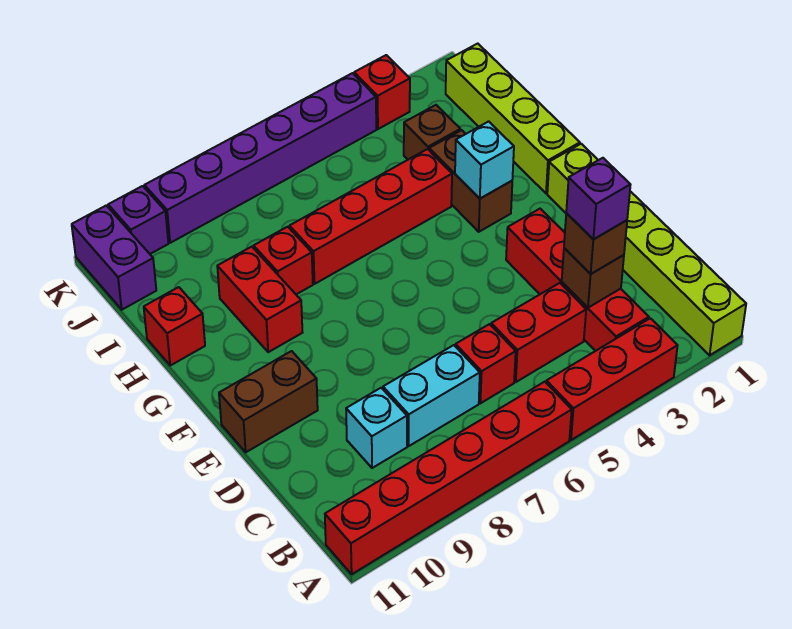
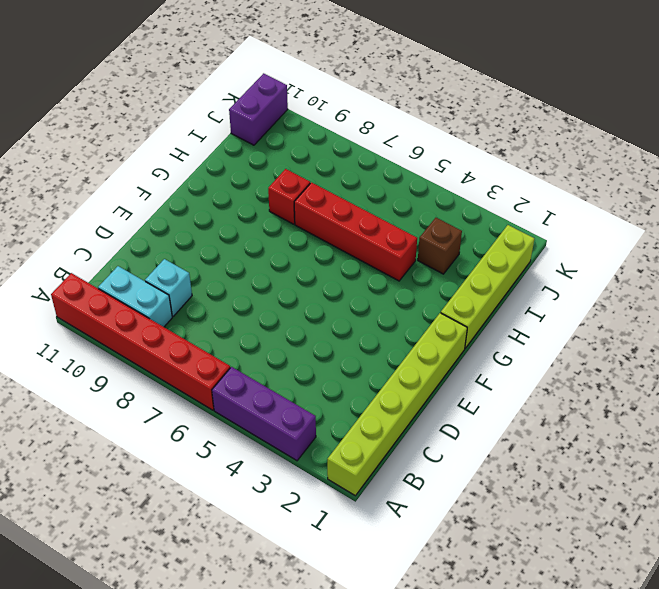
purple brick A3:A5 level 1 -> red brick A3:A5 level 1
cyan brick B9:B10 level 1 -> cyan brick C7:C8 level 1
none -> red brick B3:E3 level 1
none -> red brick C4:C5 level 1
none -> red brick C6 level 1

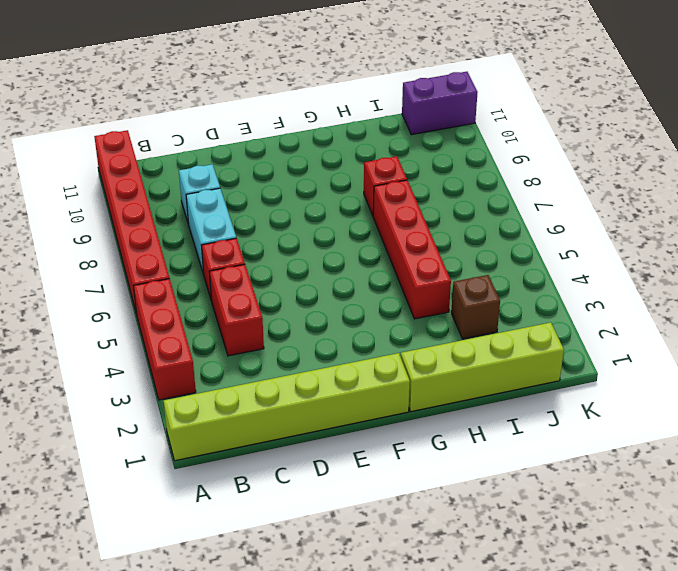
none -> red brick B3:E3 level 1
none -> brown brick E10:E11 level 1
none -> brown brick G3:H3 level 1

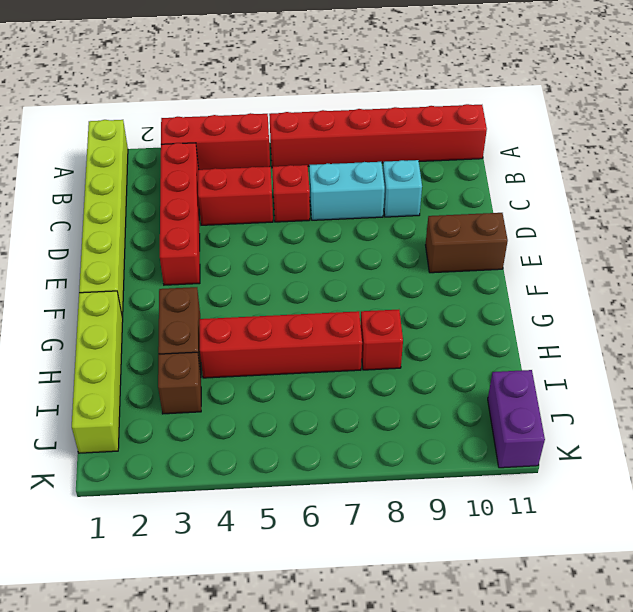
none -> red brick G9:H9 level 1
none -> red brick H11 level 1
none -> red brick K3 level 1

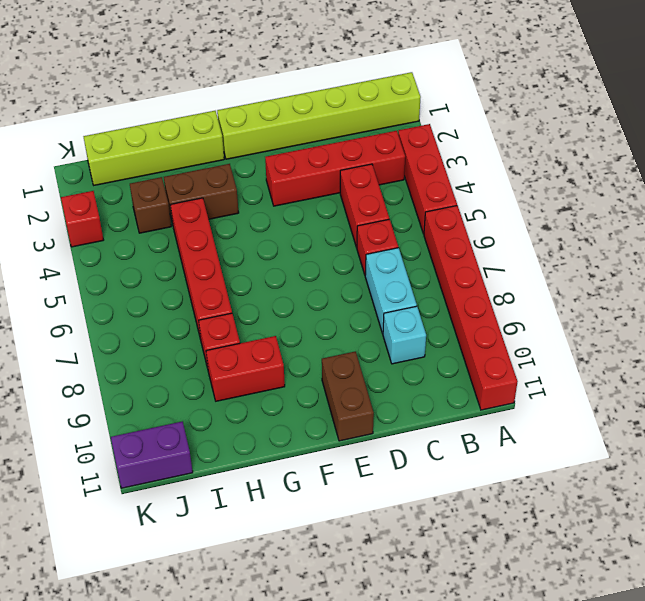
none -> red brick H11 level 1
none -> purple brick K4:K9 level 1
none -> purple brick K10 level 1

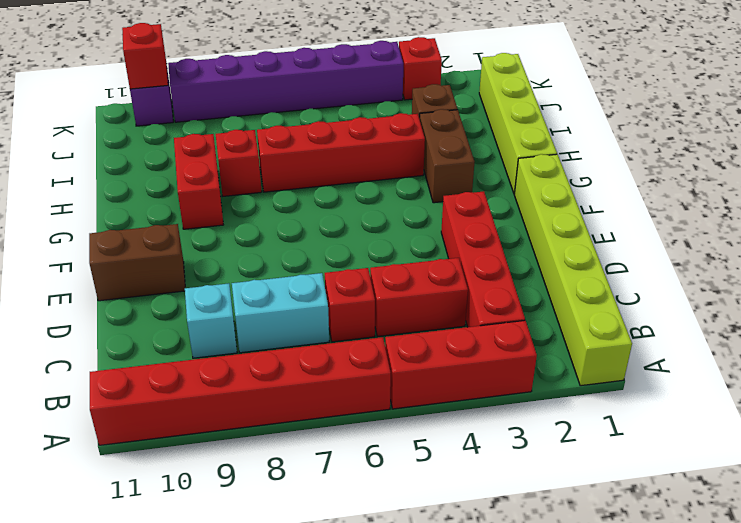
red brick K10 level 2 -> red brick H11 level 1
none -> purple brick J11:K11 level 1
none -> brown brick C3 level 2
none -> cyan brick G3 level 2

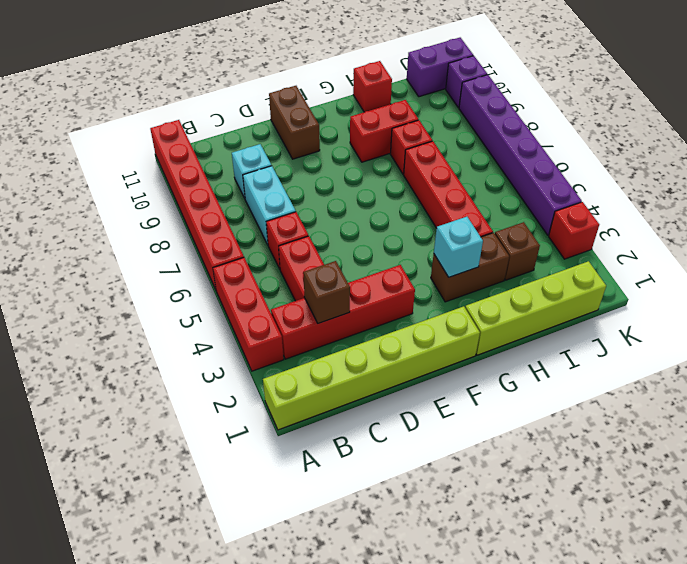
none -> brown brick C3 level 3
none -> purple brick C3 level 4

